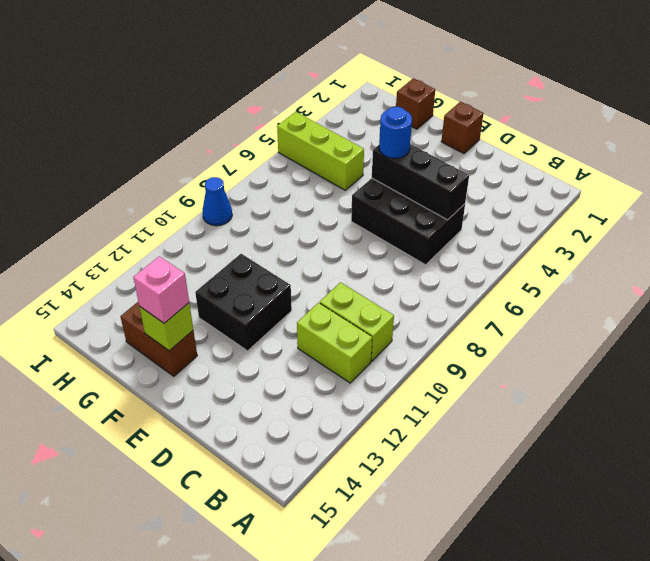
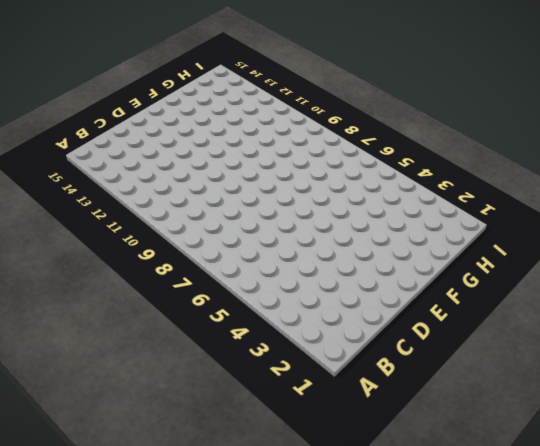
none -> lime brick B10:C10 level 1
none -> lime brick B11:C11 level 1
none -> black brick C5:E6 level 1

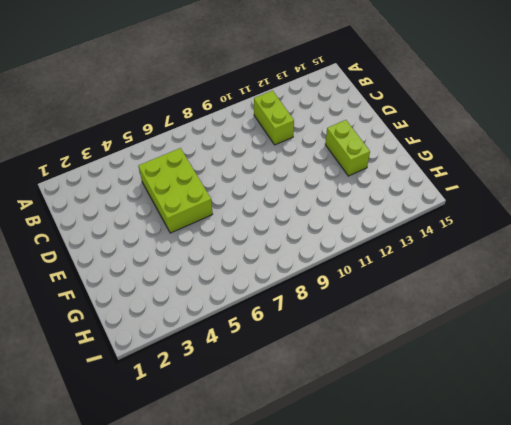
lime brick C5:E6 level 1 -> black brick C5:E6 level 1
lime brick E13:F13 level 1 -> lime brick B10:C10 level 1
none -> brown brick E1 level 1
none -> black brick E11:F12 level 1
none -> brown brick F14:G14 level 1

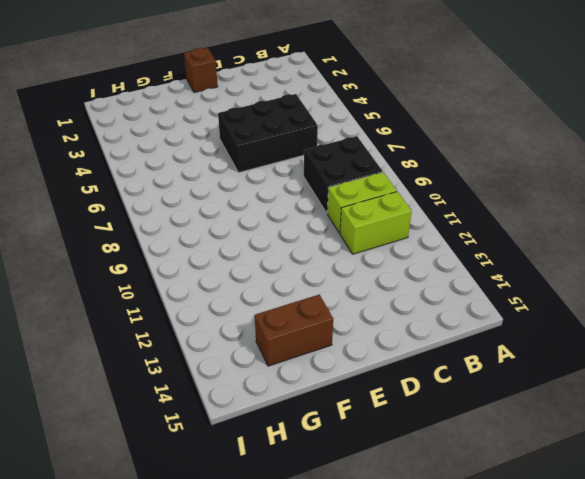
black brick B8:C9 level 1 -> black brick E11:F12 level 1
none -> brown brick G1 level 1
none -> lime brick G5:I5 level 1
none -> blue cone I9 level 1

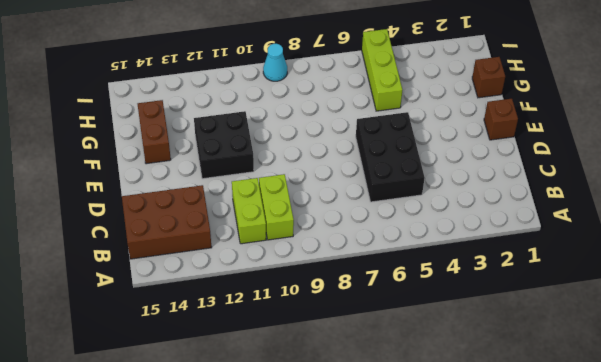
brown brick B13:C15 level 1 -> none
cyan cone I9 level 1 -> blue cone I9 level 1
none -> black brick C5:E5 level 2
none -> lime brick F14 level 2
none -> blue round brick E5 level 3

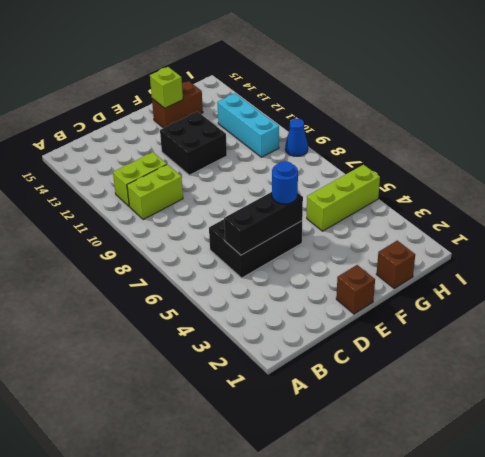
cyan brick H10:H12 level 1 -> none
none -> pink brick F14 level 3

